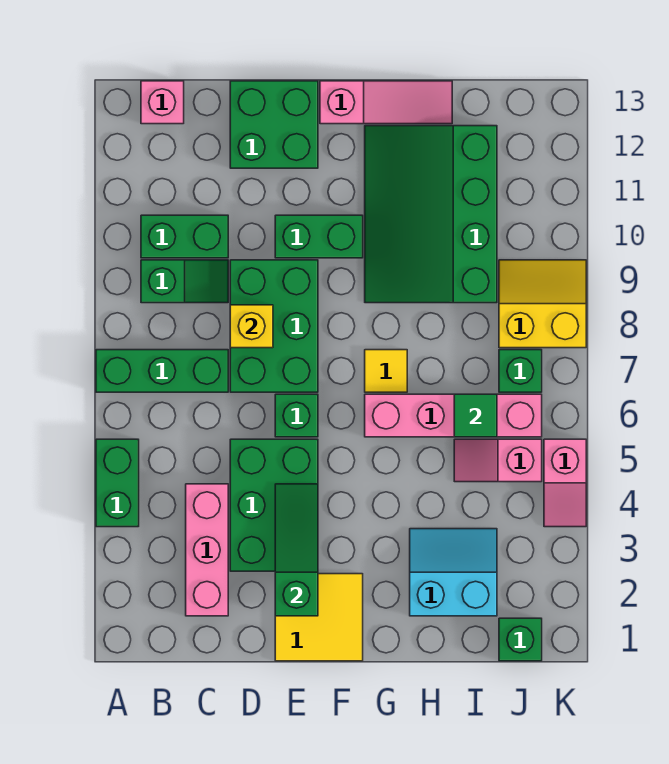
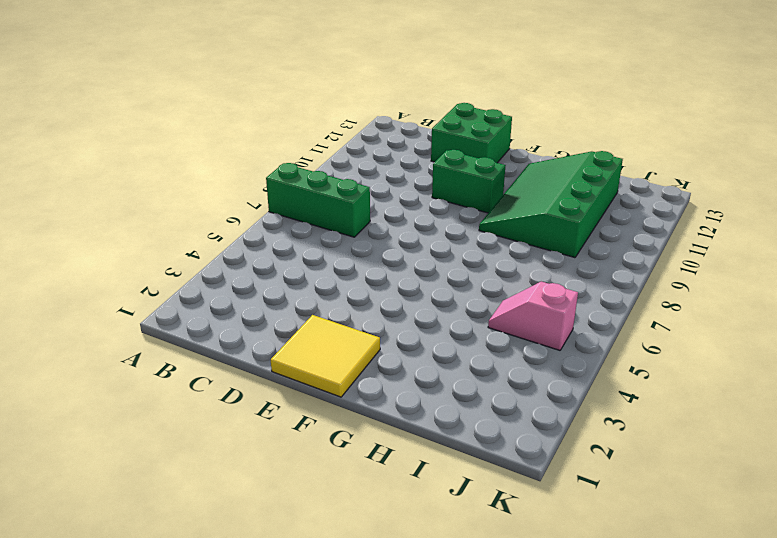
none -> green brick A4:A5 level 1
none -> green slope B9:C9 level 1 top B
none -> green brick B10:C10 level 1

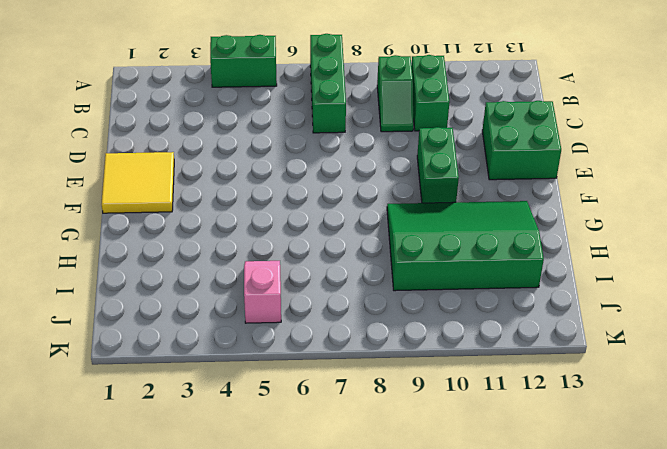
none -> pink brick B13 level 1
none -> pink brick C2:C4 level 1
none -> green brick D3:E5 level 1

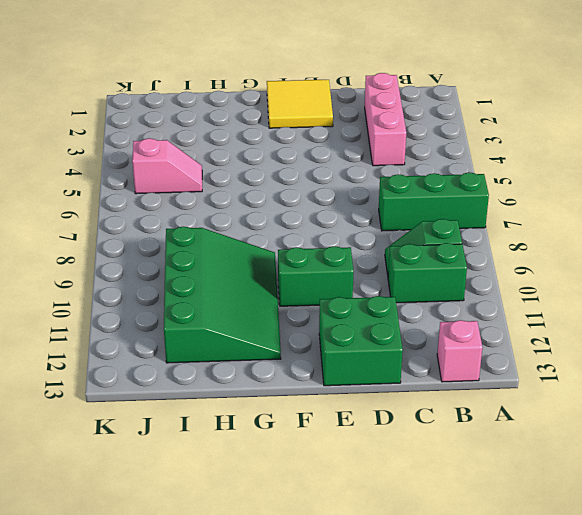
none -> green brick A4:A5 level 1
none -> green brick D3:E5 level 1
none -> green brick D7:E9 level 1

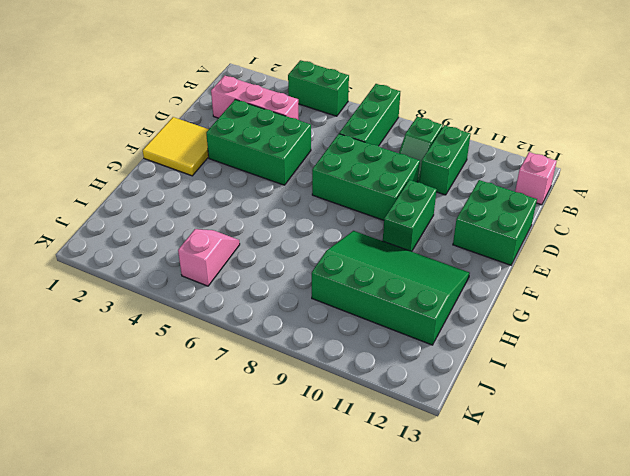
none -> green brick E6 level 1
none -> pink slope F13:H13 level 1 top F
none -> pink brick G6:J6 level 1

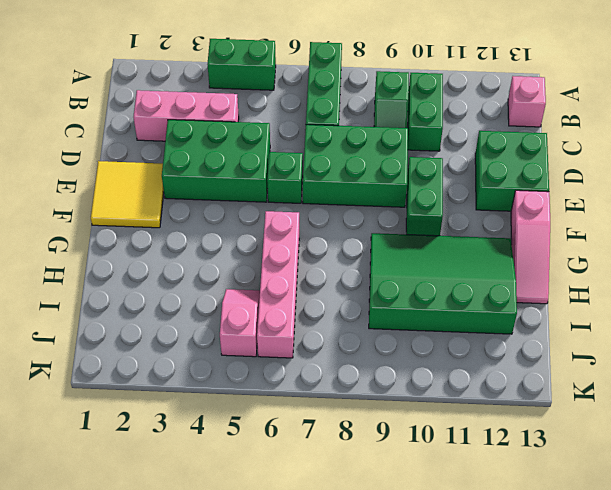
none -> yellow tile G7 level 1
none -> cyan slope H2:I3 level 1 top 2
none -> green brick J1 level 1

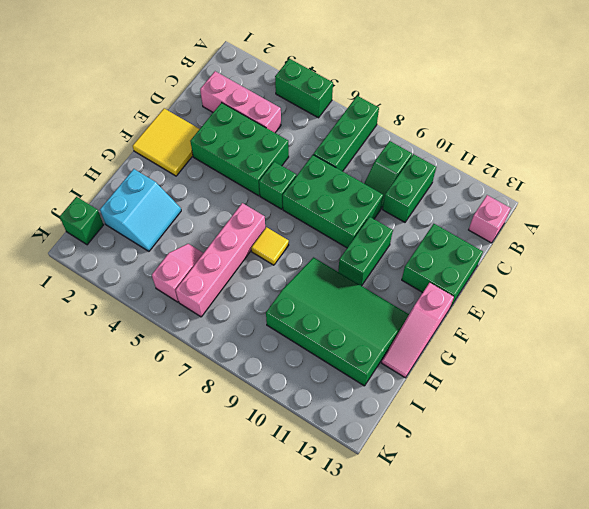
none -> green brick J7 level 1
none -> yellow slope J8:K9 level 1 top 8
none -> pink slope K4:K5 level 1 top 5

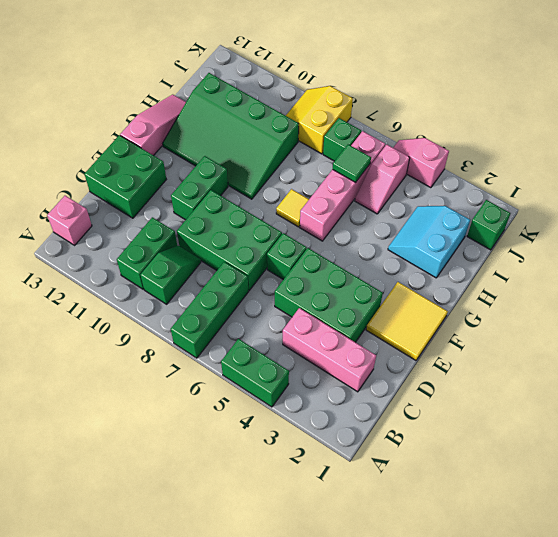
pink slope K4:K5 level 1 top 4 -> pink slope K4:K5 level 1 top 5
none -> yellow brick D8 level 2
none -> green slope E2:E4 level 2 top 2

